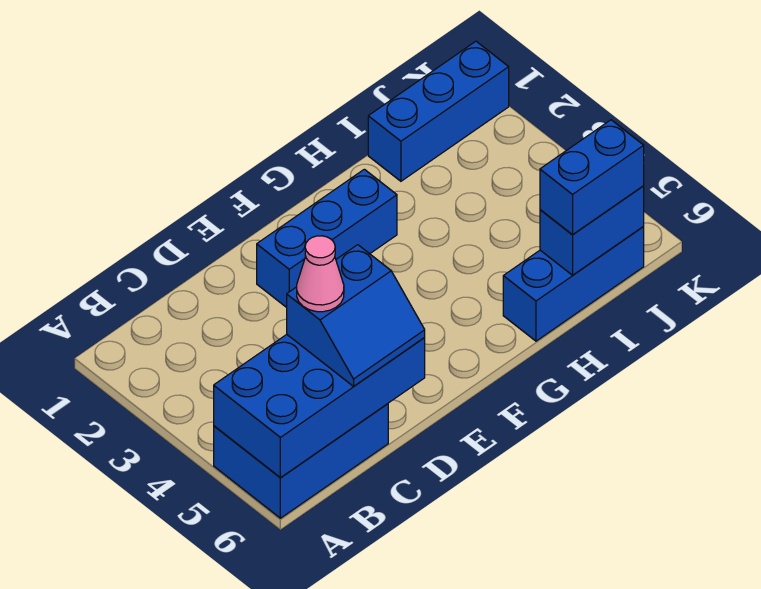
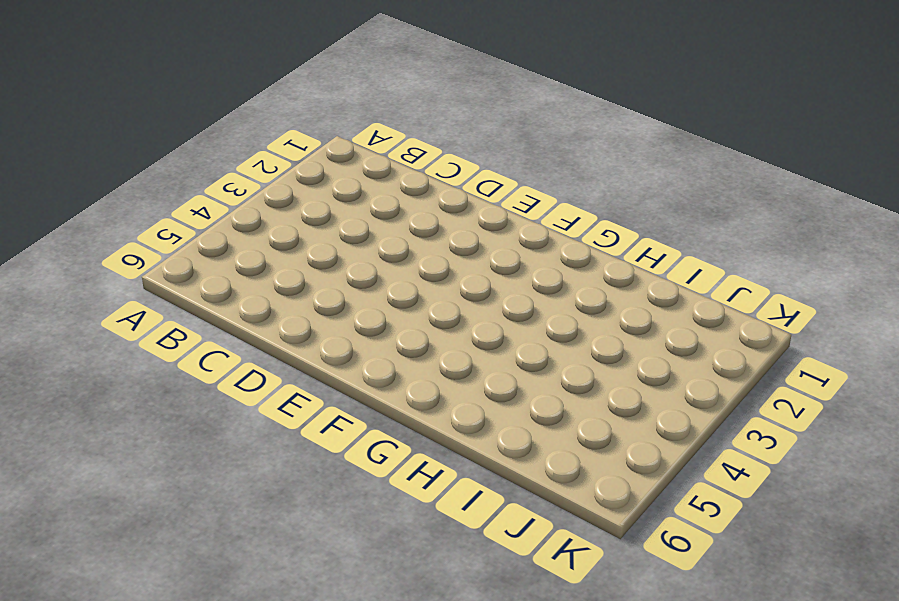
none -> blue brick A5:C6 level 1
none -> blue brick E2:G2 level 1

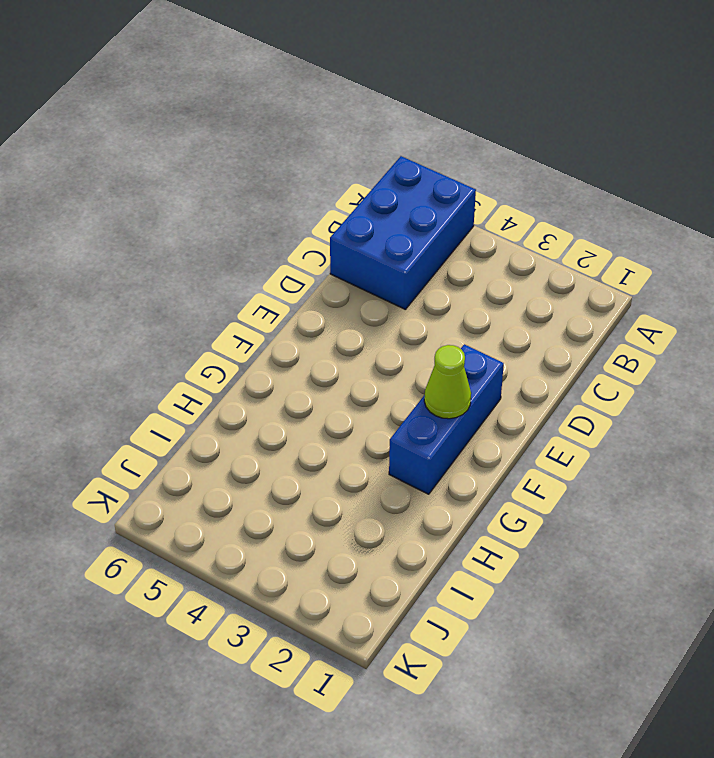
lime cone F2 level 2 -> none
none -> blue brick H6:J6 level 1
none -> blue brick I1:K1 level 1

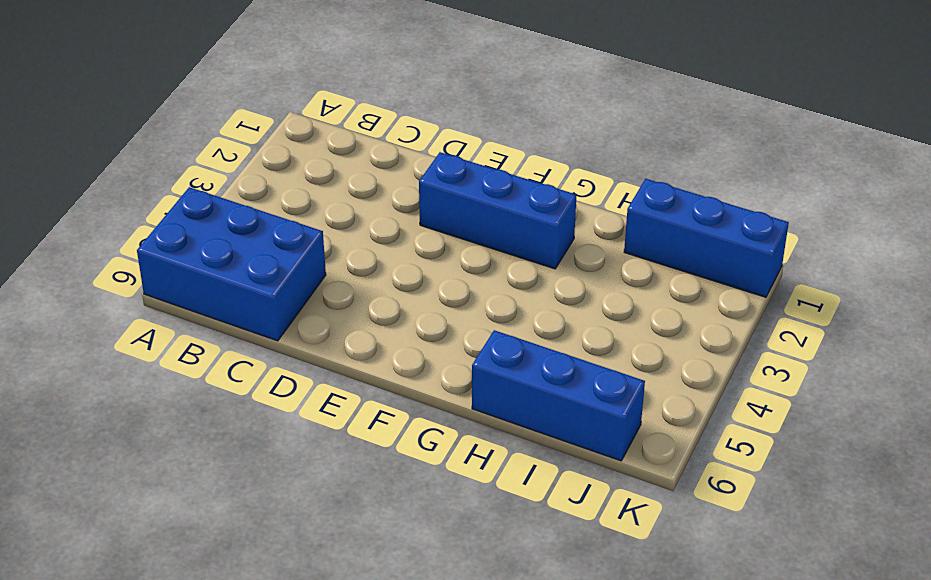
none -> blue brick A5:D6 level 2
none -> blue brick I6:J6 level 2

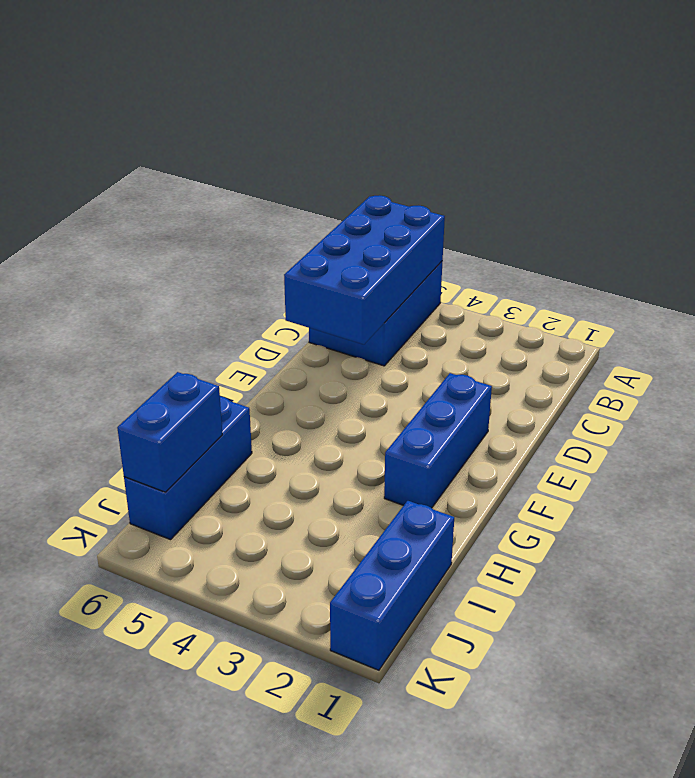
none -> blue slope C5:D6 level 3 top 5
none -> blue brick I6:J6 level 3

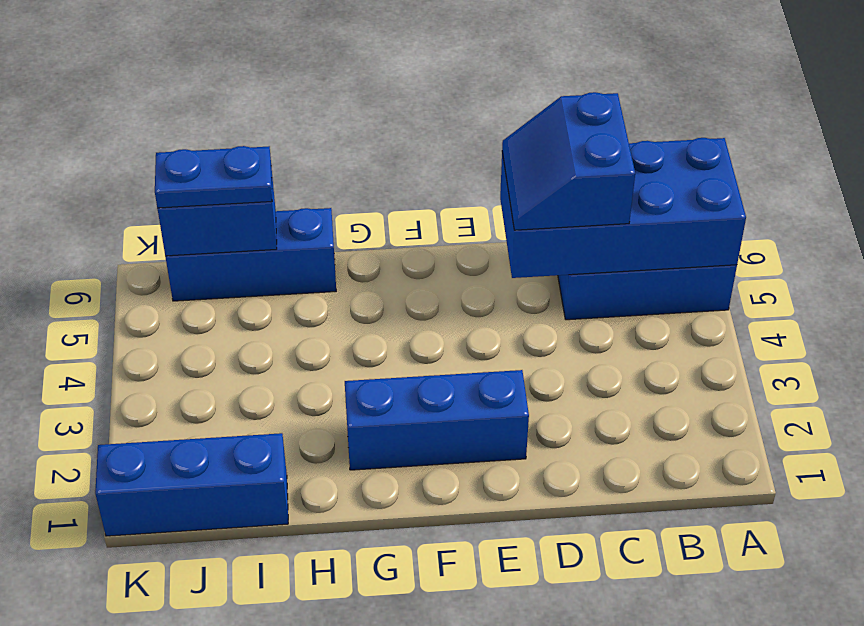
blue slope C5:D6 level 3 top C -> blue slope C5:D6 level 3 top 5
blue plate I6:J6 level 3 -> blue brick I6:J6 level 3
none -> pink cone C5 level 4

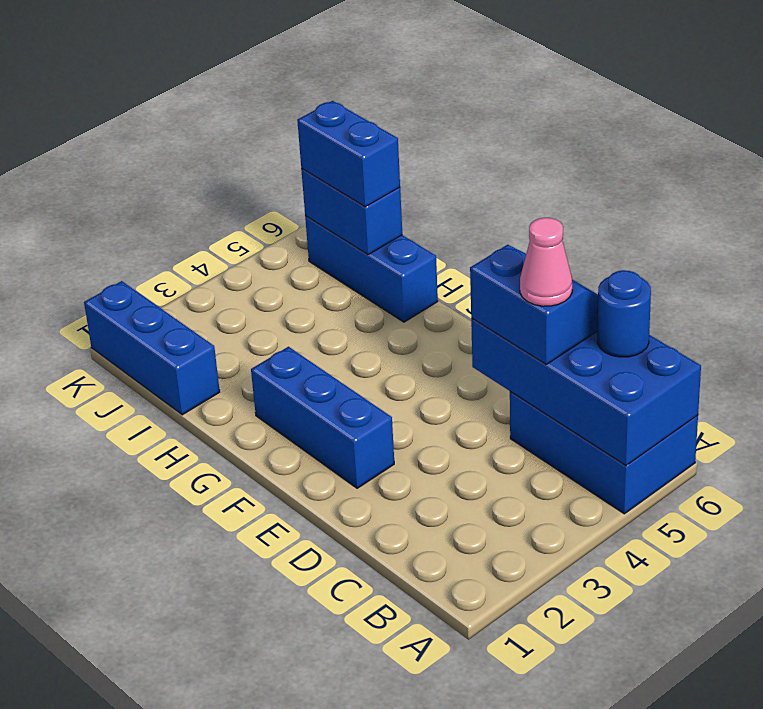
blue round brick B6 level 3 -> none

